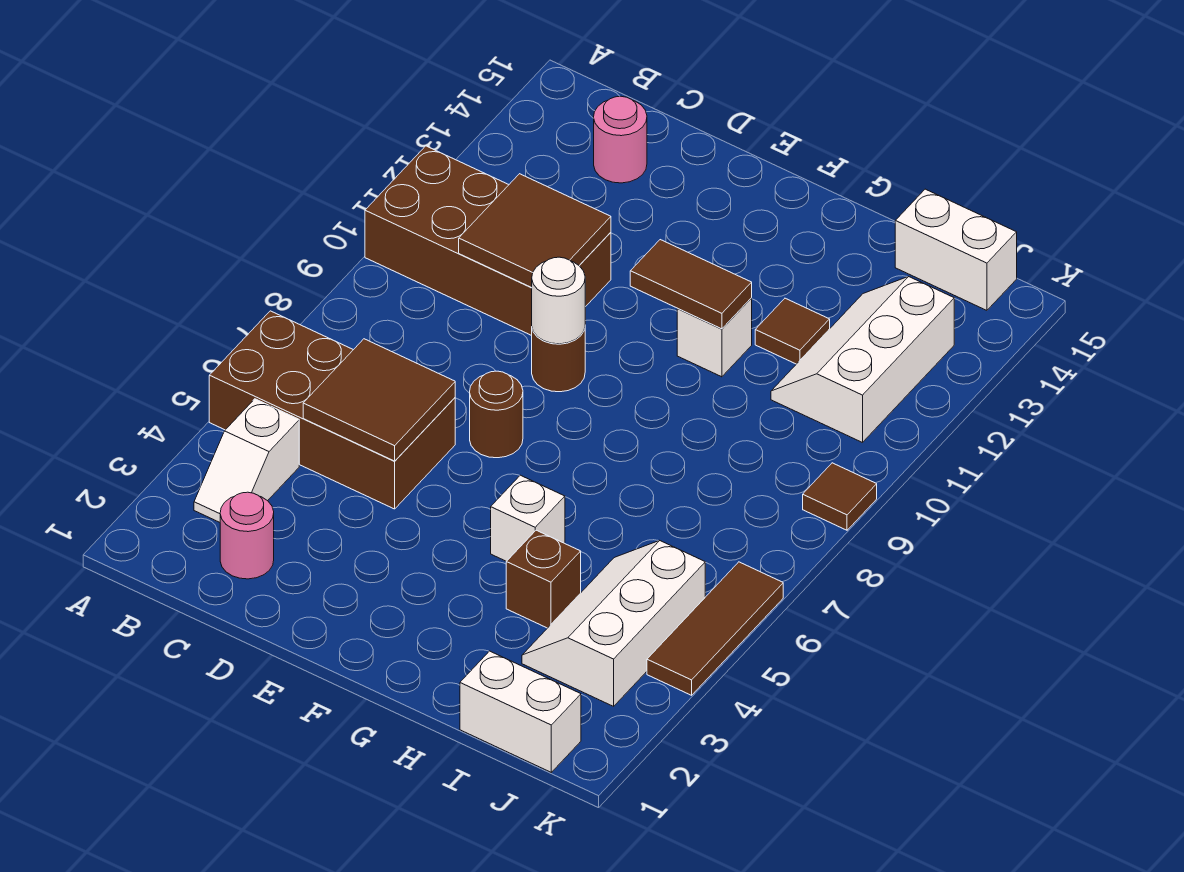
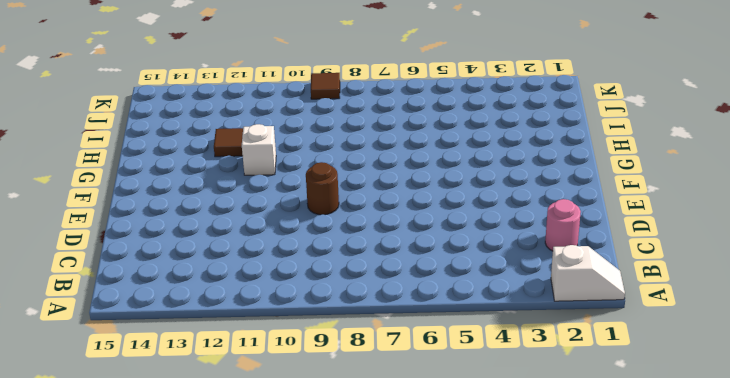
white slope A1:A2 level 1 top 2 -> white slope B3:B4 level 1 top 4
none -> brown brick A5:D6 level 1
none -> brown brick A10:D11 level 1
none -> pink round brick C14 level 1

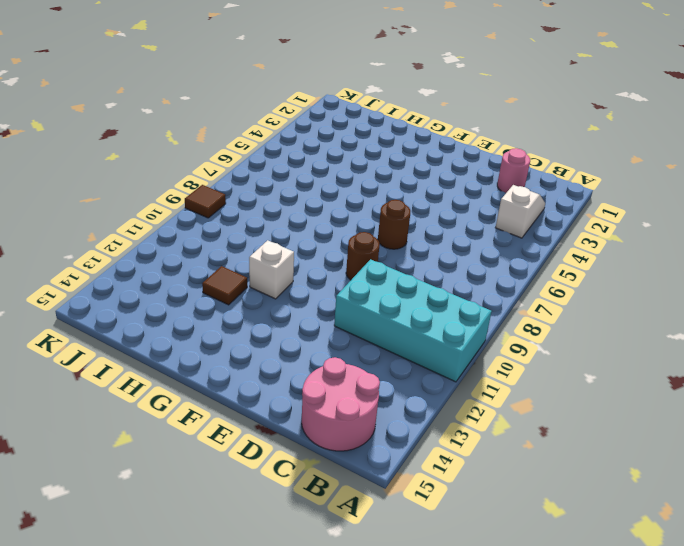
cyan brick A10:D11 level 1 -> brown brick A10:D11 level 1
pink round brick B14:C15 level 1 -> pink round brick C14 level 1
none -> brown brick A5:D6 level 1
none -> white brick G5 level 1
none -> brown brick H4 level 1

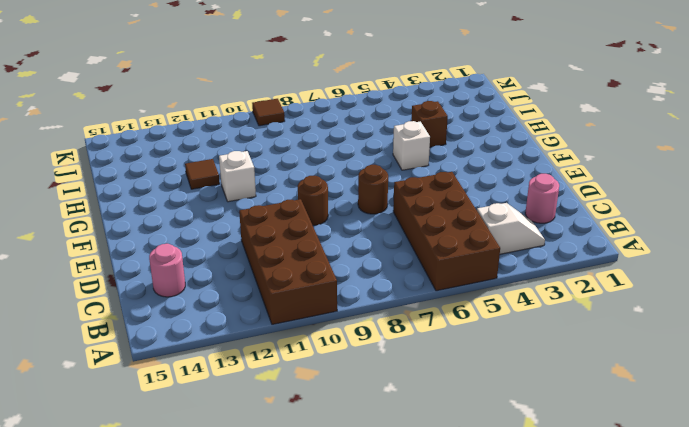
none -> white brick I1:J1 level 1
none -> white slope I3:J5 level 1 top J
none -> white slope I11:J13 level 1 top J

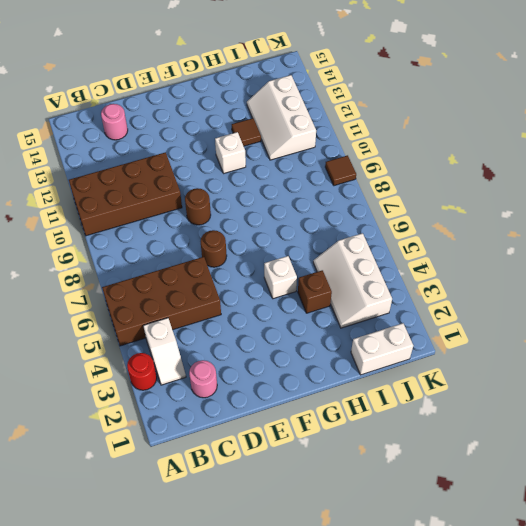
red round brick A3 level 1 -> none
none -> white brick I15:J15 level 1
none -> brown tile K4:K6 level 1
none -> brown tile C5:D6 level 2

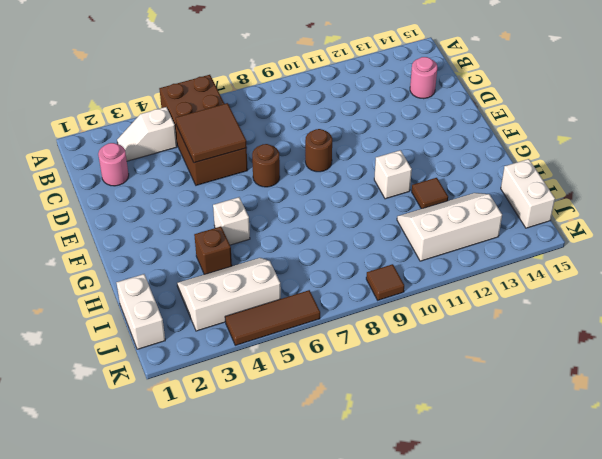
none -> brown brick A10:D11 level 1
none -> brown tile C10:D11 level 2
none -> white round brick E9 level 2

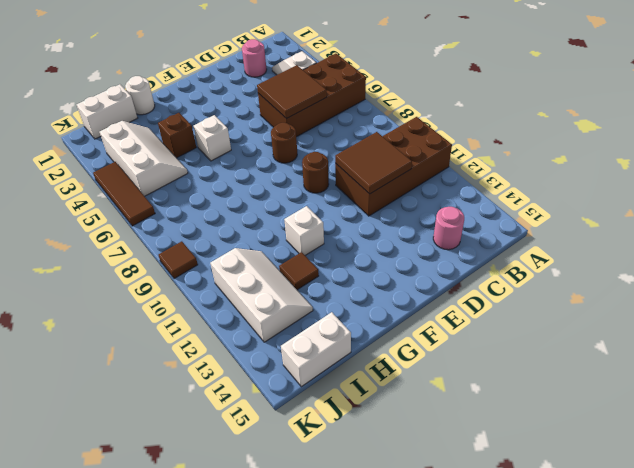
white round brick H1 level 1 -> white round brick E9 level 2
none -> brown tile F11:G11 level 2

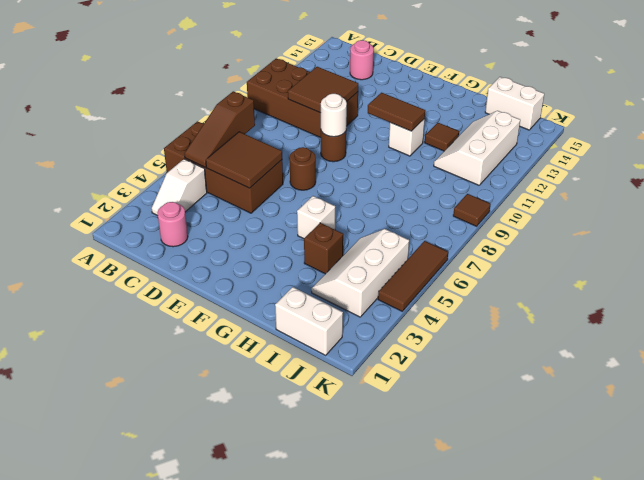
brown slope B5:B7 level 2 top 7 -> none

